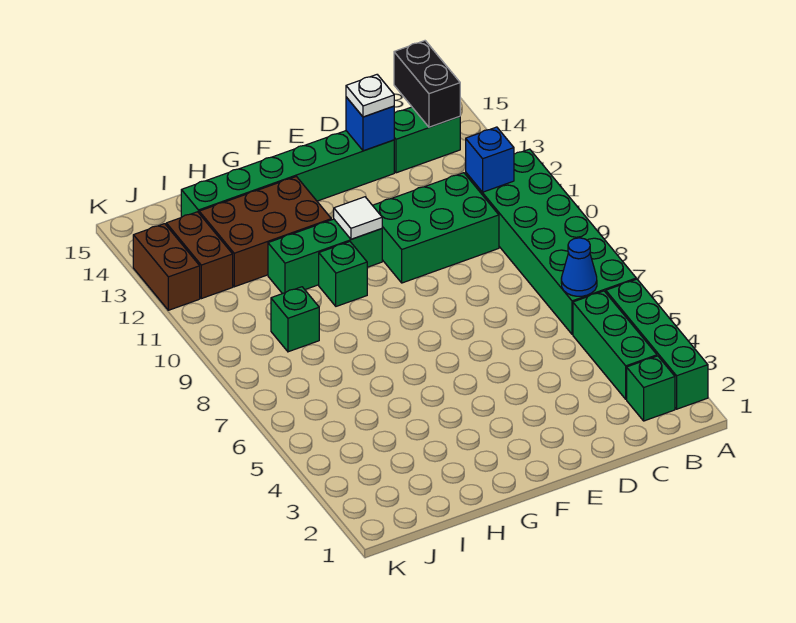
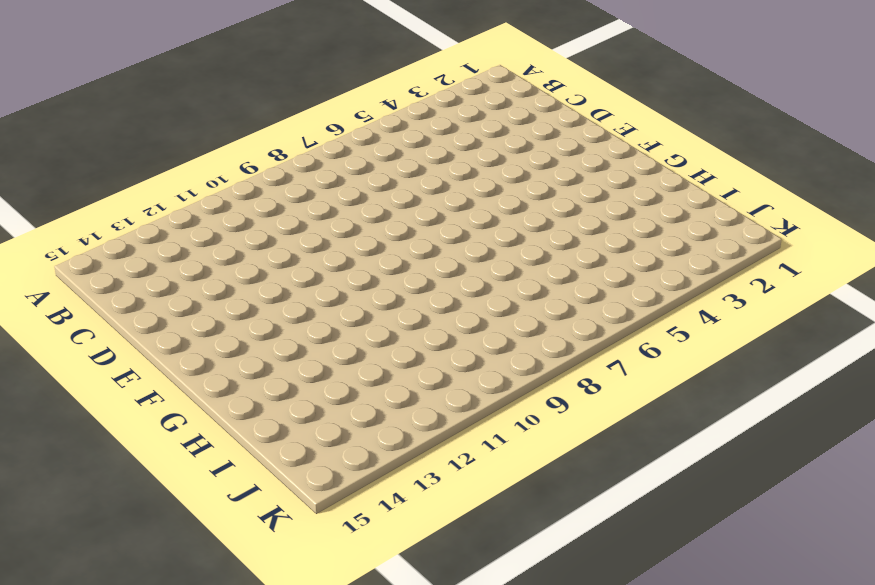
none -> green brick A2:A5 level 1
none -> green brick A6:B11 level 1
none -> green brick B2 level 1

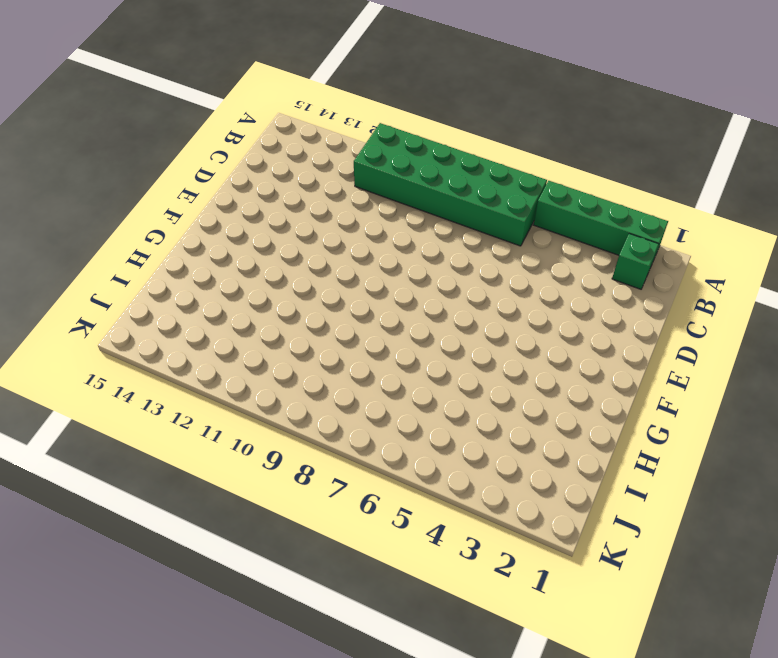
none -> green brick B3:B5 level 1
none -> green brick B14:C14 level 1
none -> green brick C10:E11 level 1

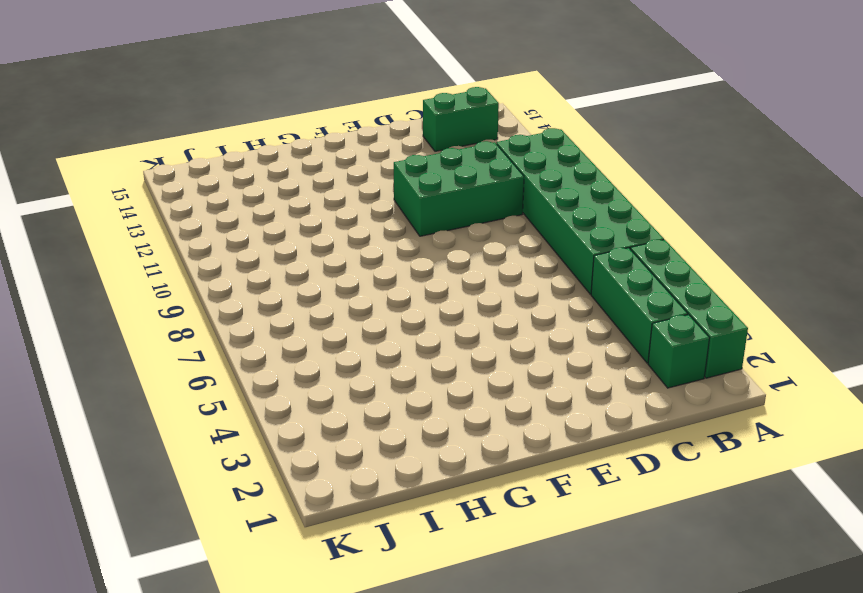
none -> green brick D14:I14 level 1
none -> green brick F11:H11 level 1
none -> green brick G10 level 1

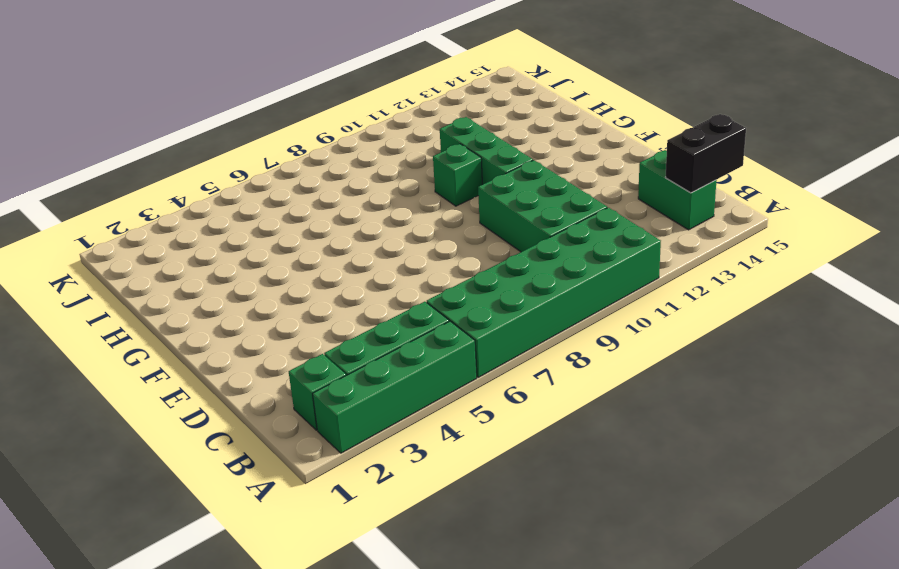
none -> green brick D14:I14 level 1
none -> brown brick G12:I13 level 1
none -> green brick I9 level 1

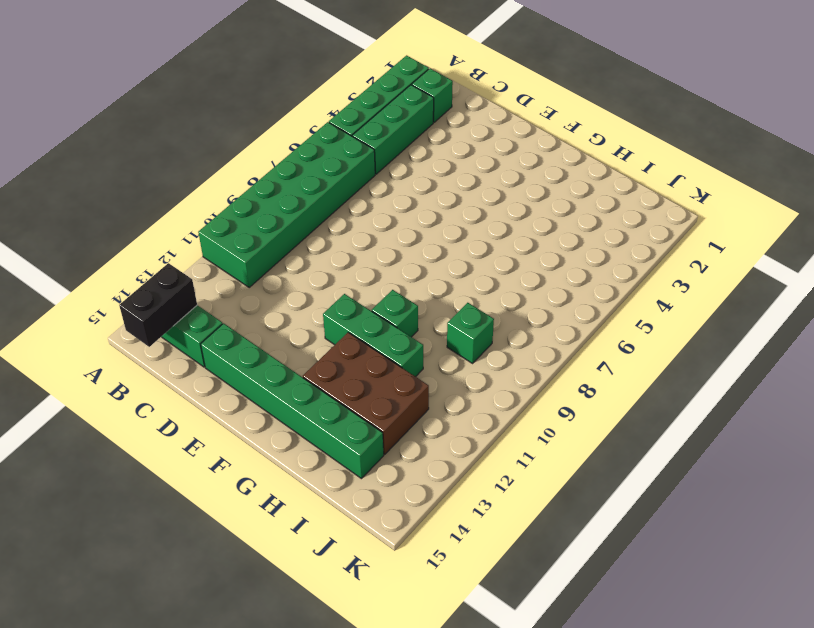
none -> green brick C10:E11 level 1
none -> brown brick J12:J13 level 1
none -> brown brick K12:K13 level 1

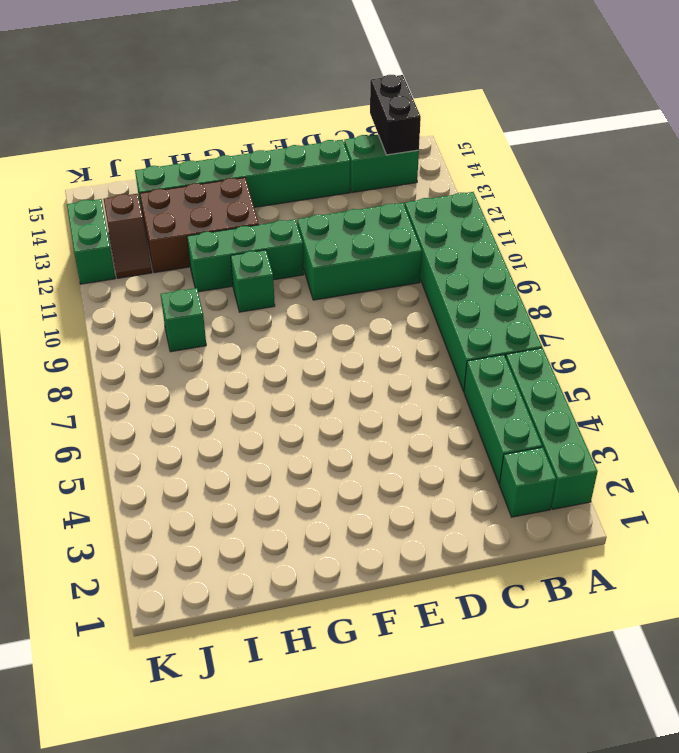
brown slope J12:J13 level 1 top 13 -> brown brick J12:J13 level 1
green brick K12:K13 level 1 -> brown brick K12:K13 level 1
none -> blue cone B6 level 2
none -> blue brick B11 level 2
none -> blue brick D14 level 2

